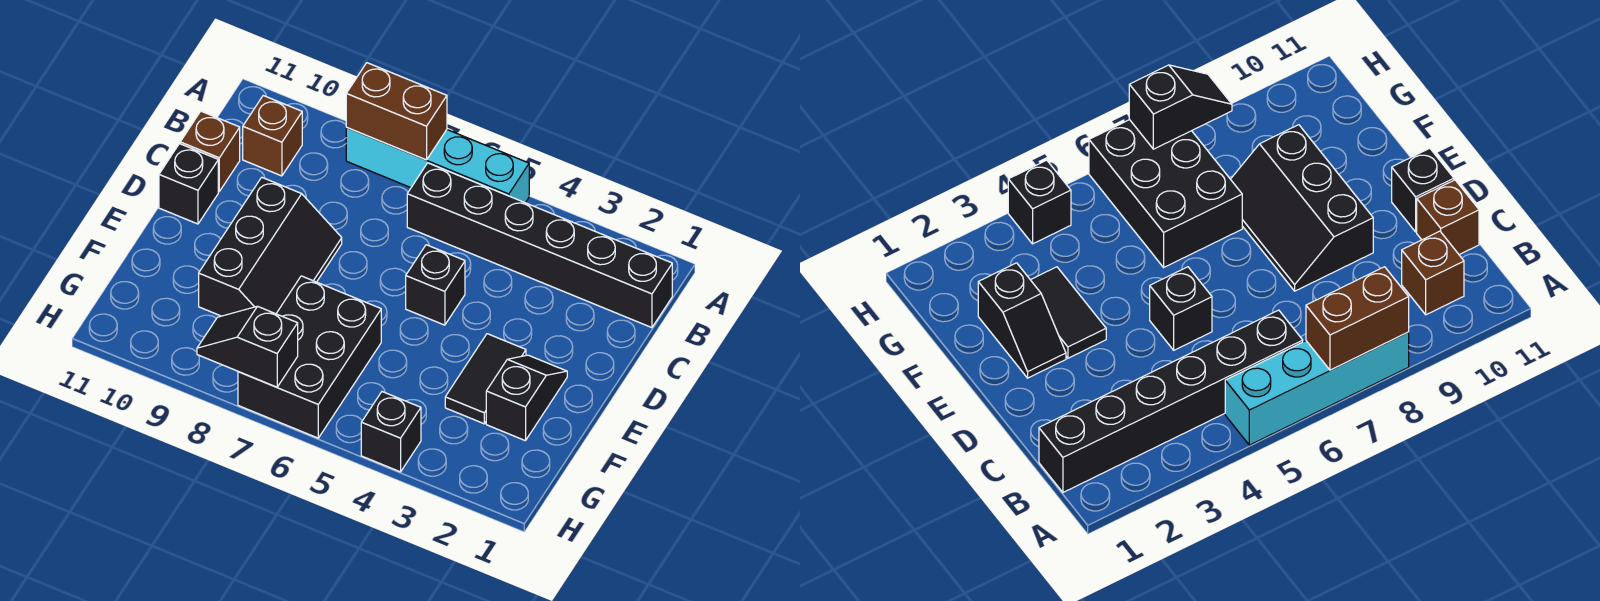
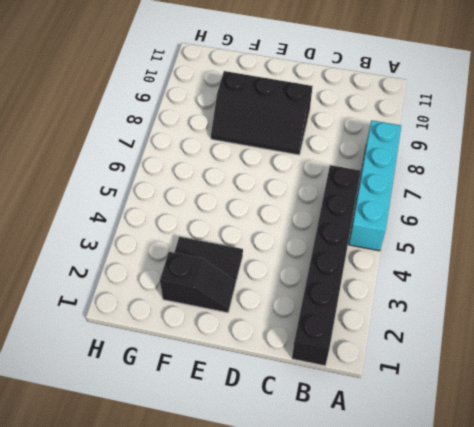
none -> brown brick B10 level 1
none -> brown brick C11 level 1
none -> black brick D5 level 1

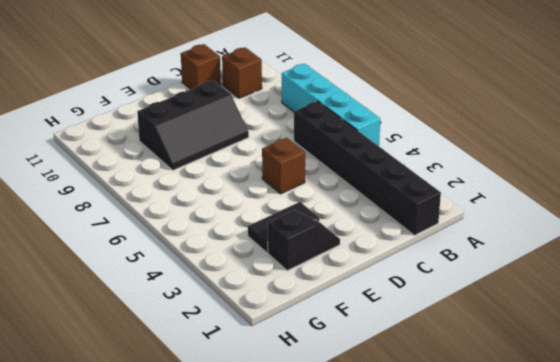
brown brick D5 level 1 -> black brick D5 level 1
none -> black brick D11 level 1
none -> black brick F6:H7 level 1
none -> black brick H4 level 1

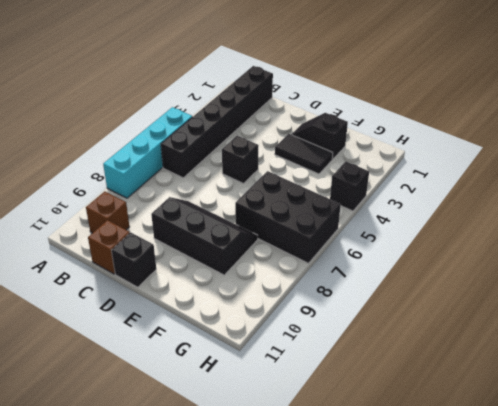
none -> brown brick A7:A8 level 2
none -> black slope H7:H8 level 2 top 7

